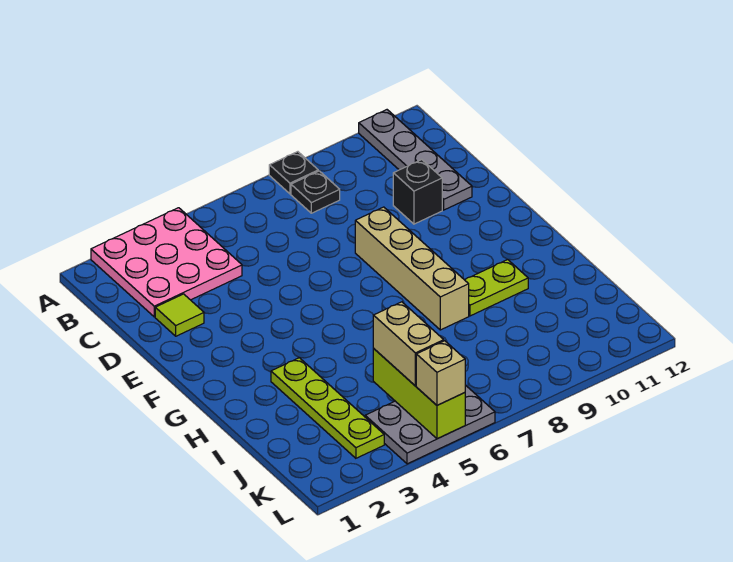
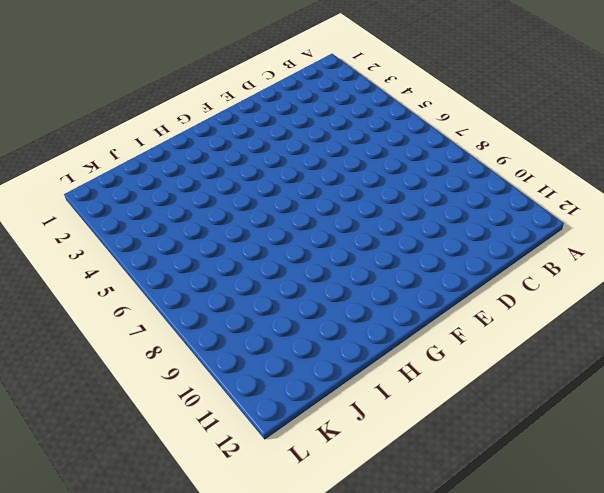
none -> pink plate A2:C4 level 1
none -> black plate A8 level 1
none -> grey plate A11:D11 level 1

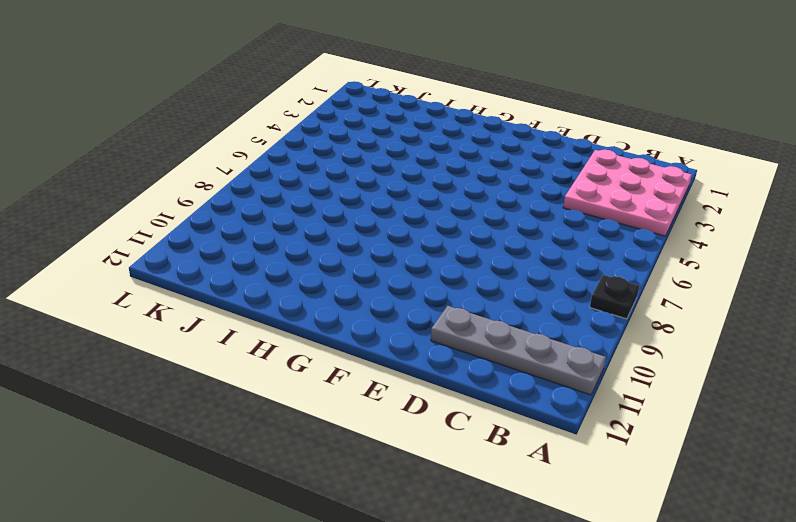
none -> black plate B8 level 1
none -> lime tile D2 level 1
none -> black brick D10 level 1

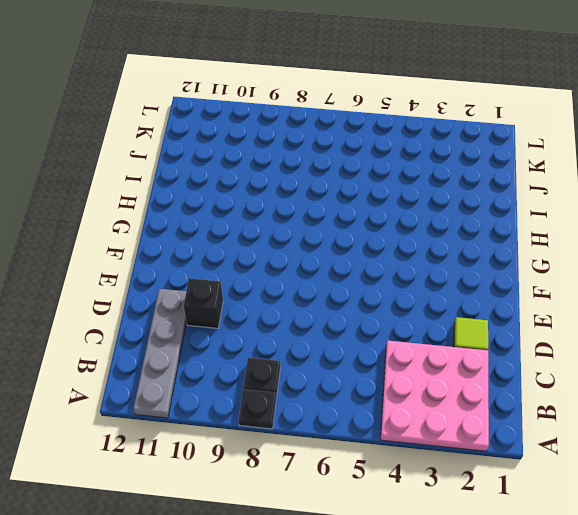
none -> tan brick E8:H8 level 1
none -> lime plate H3:K3 level 1
none -> lime plate H9:H10 level 1

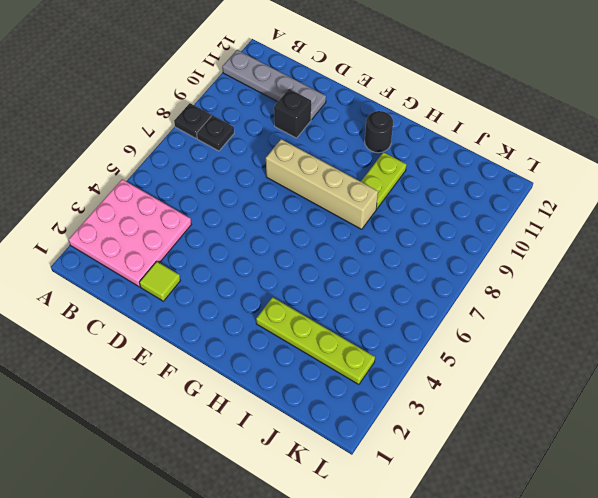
black round brick G11 level 1 -> none
none -> grey plate K4:L6 level 1
none -> lime brick J5:L5 level 2
none -> tan brick J5:K5 level 3

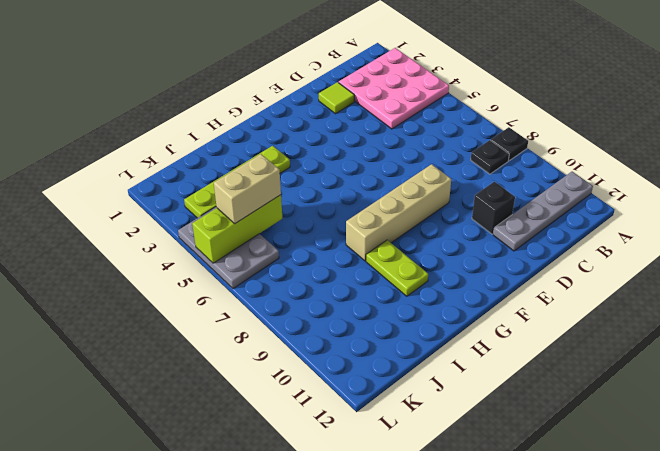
none -> tan brick L5 level 3

